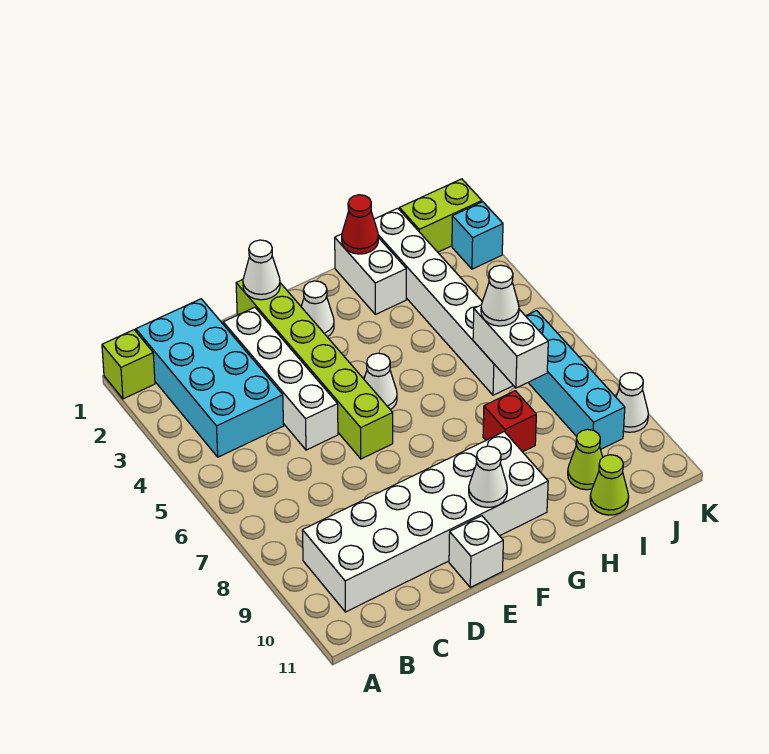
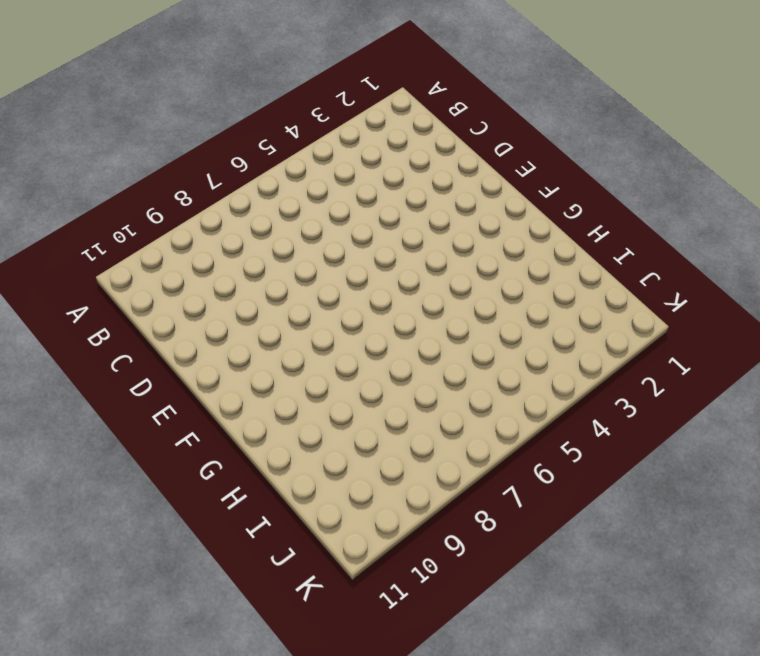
none -> lime brick A1 level 1
none -> cyan brick B1:C4 level 1
none -> white brick B9:G10 level 1

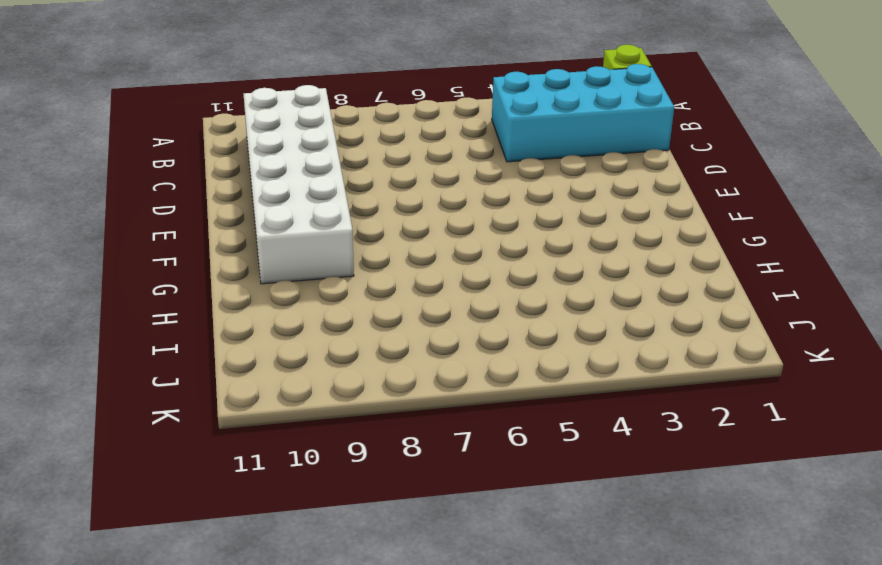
none -> white brick D2:D5 level 1
none -> lime brick E1:E6 level 1
none -> white brick E11 level 1

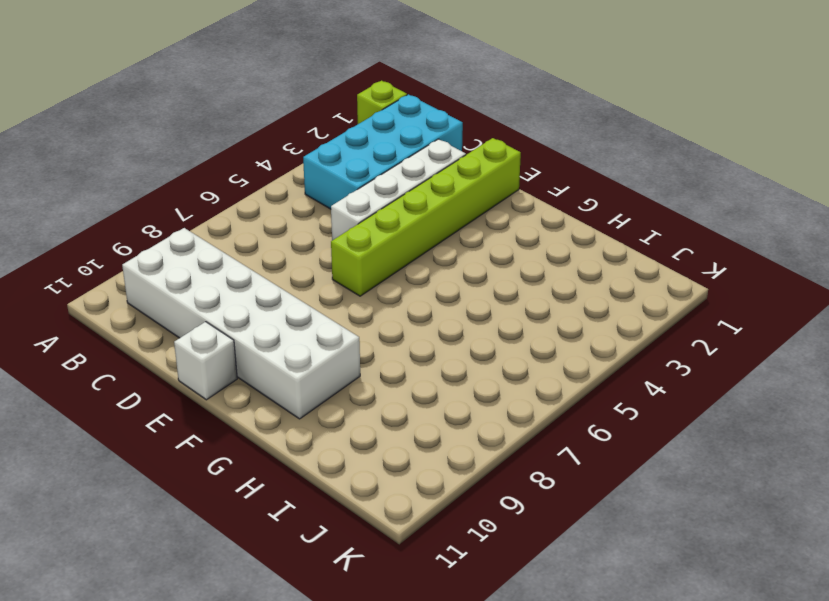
none -> white cone F2 level 1
none -> white cone F5 level 1
none -> white brick H1:H2 level 1

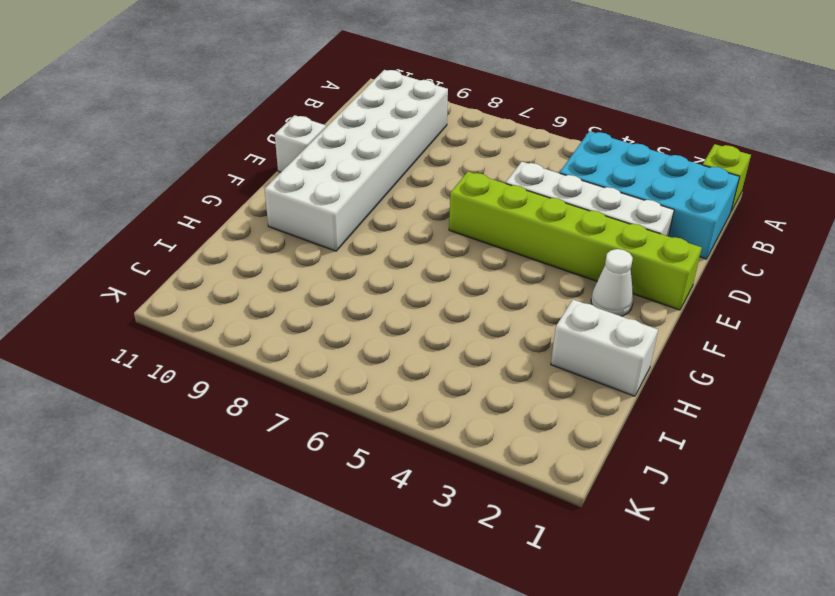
none -> white cone F5 level 1
none -> red brick H8 level 1
none -> white brick I1:I6 level 1

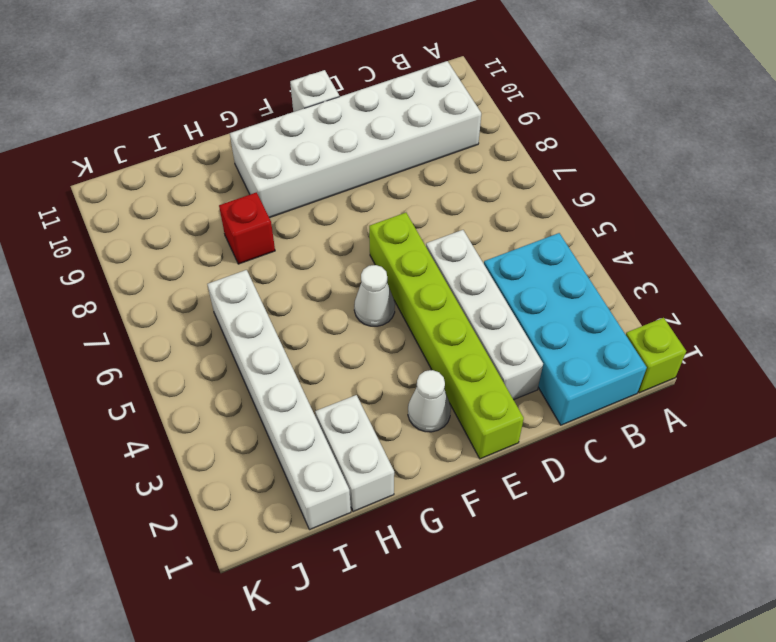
none -> lime cone I10 level 1
none -> lime cone I11 level 1
none -> lime brick J1:K1 level 1

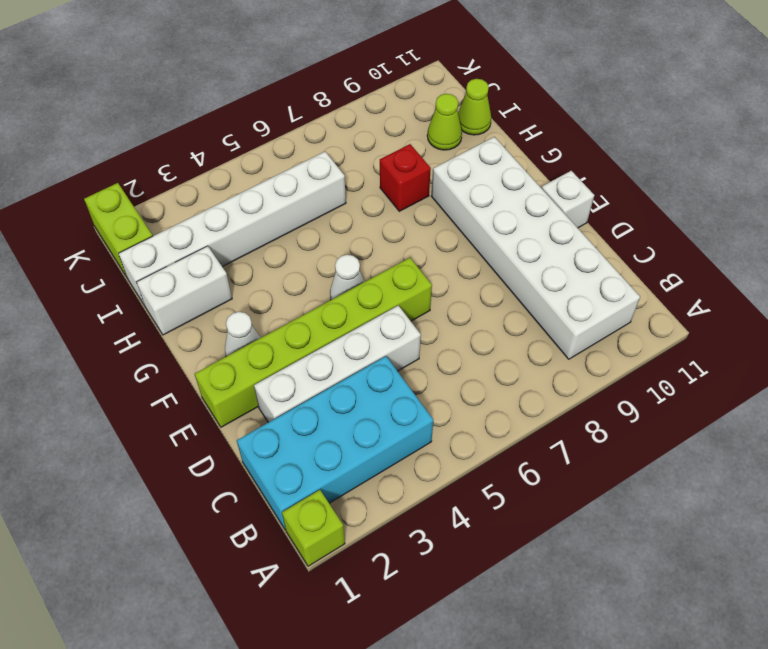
none -> cyan brick J6:J9 level 1
none -> cyan brick K2 level 1
none -> white cone K9 level 1

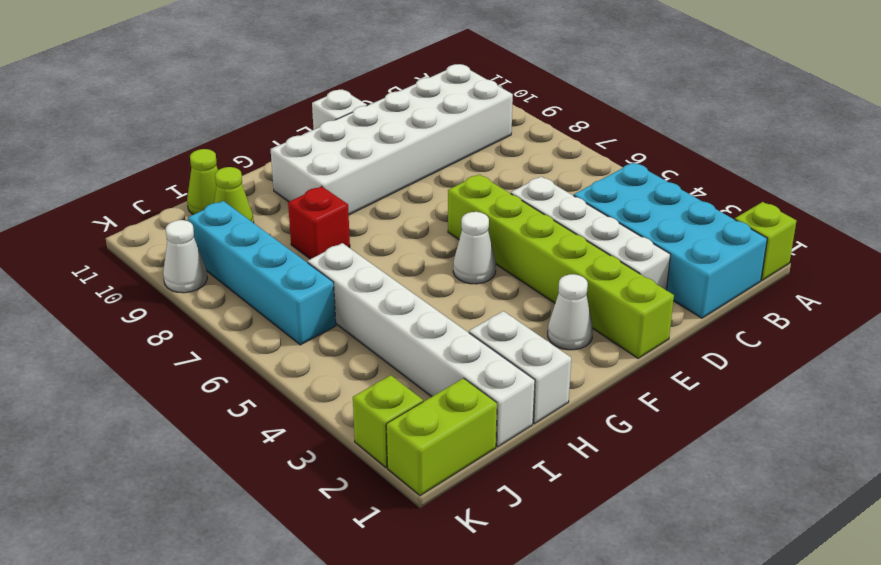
lime brick K2 level 1 -> cyan brick K2 level 1
none -> white cone E1 level 2
none -> white cone F10 level 2
none -> red cone H1 level 2

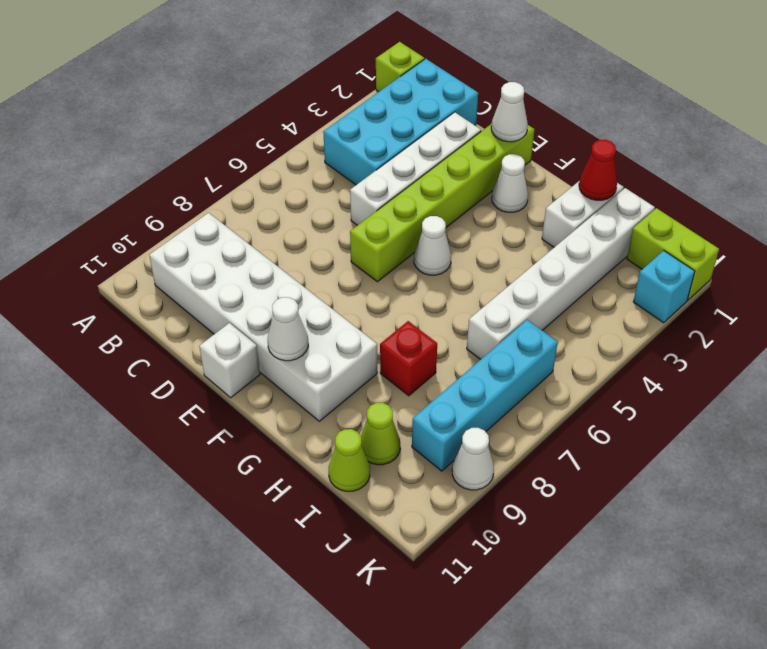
none -> white brick I6:I7 level 2
none -> white cone I6 level 3

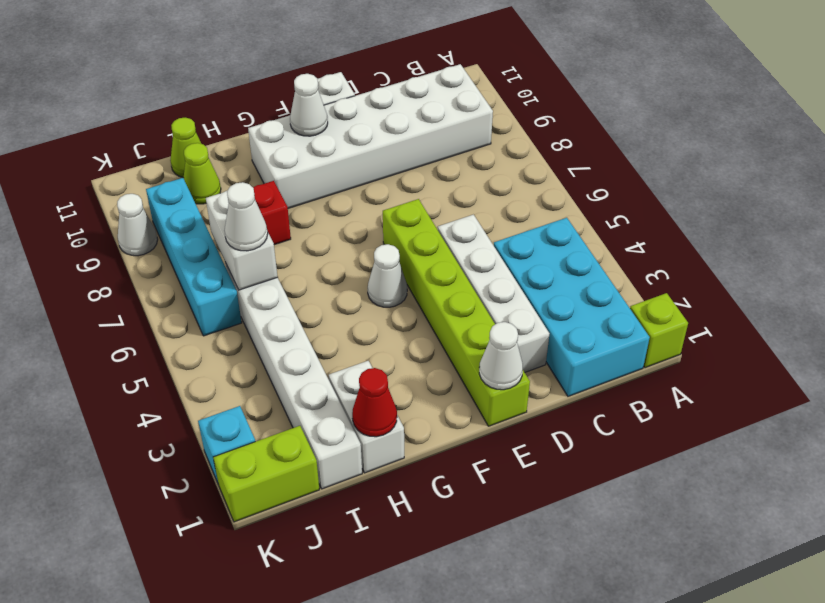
none -> white cone F2 level 1

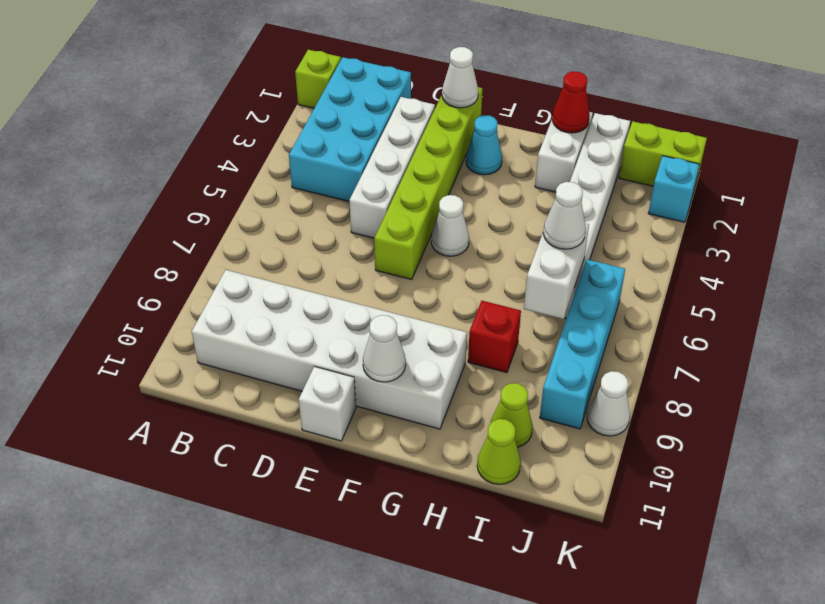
cyan cone F2 level 1 -> white cone F2 level 1

